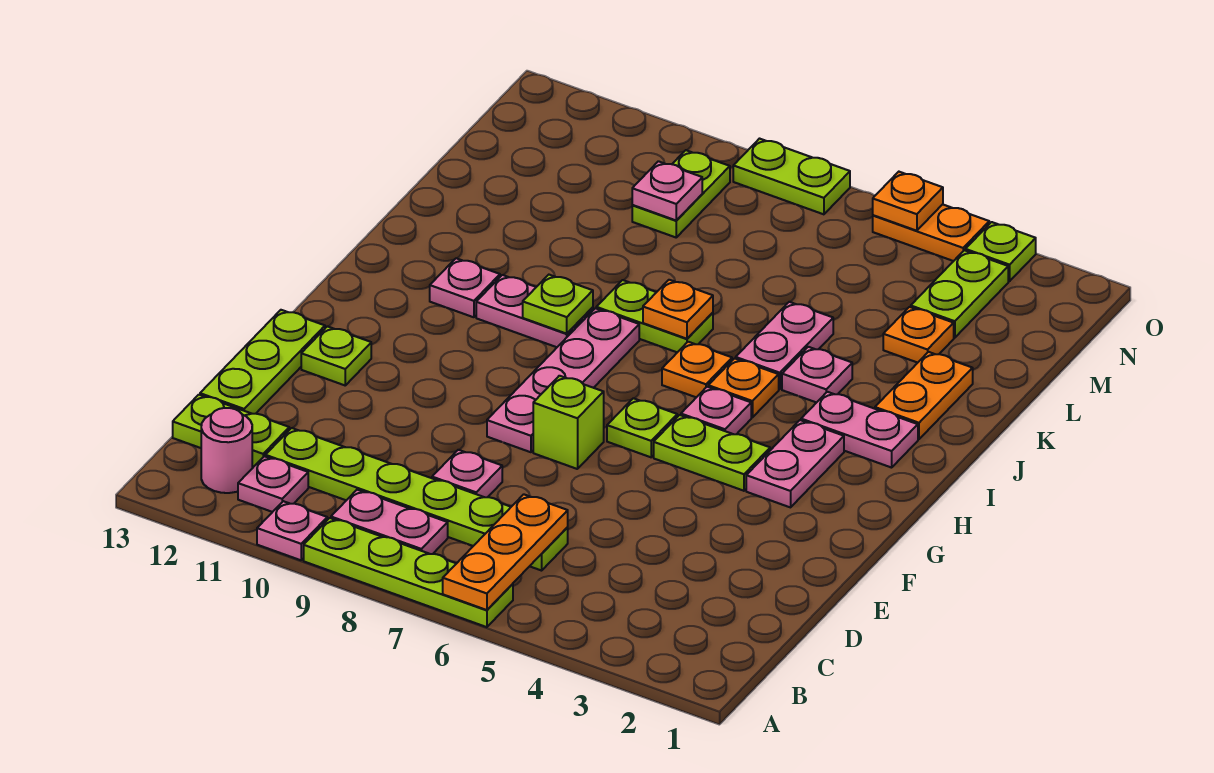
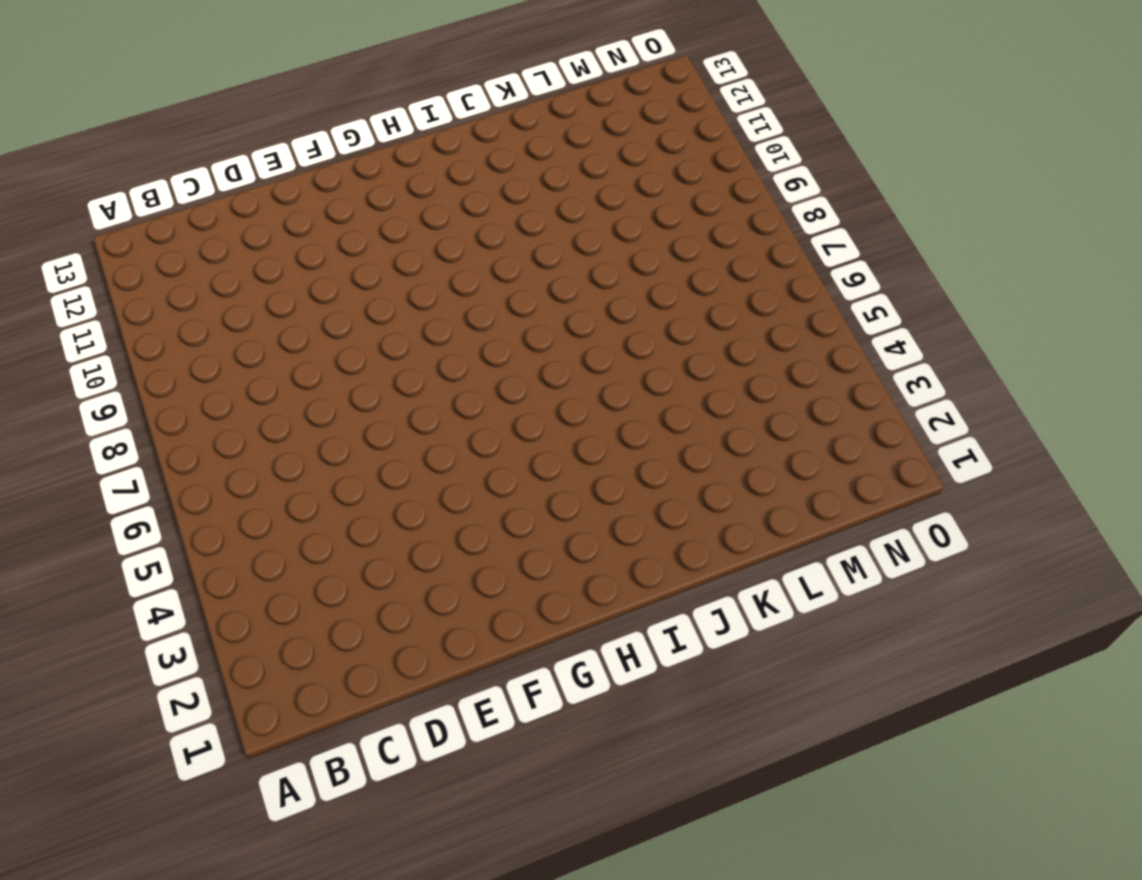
none -> lime plate A6:A9 level 1
none -> pink plate A10 level 1
none -> pink plate B8:B9 level 1
none -> pink plate B11 level 1

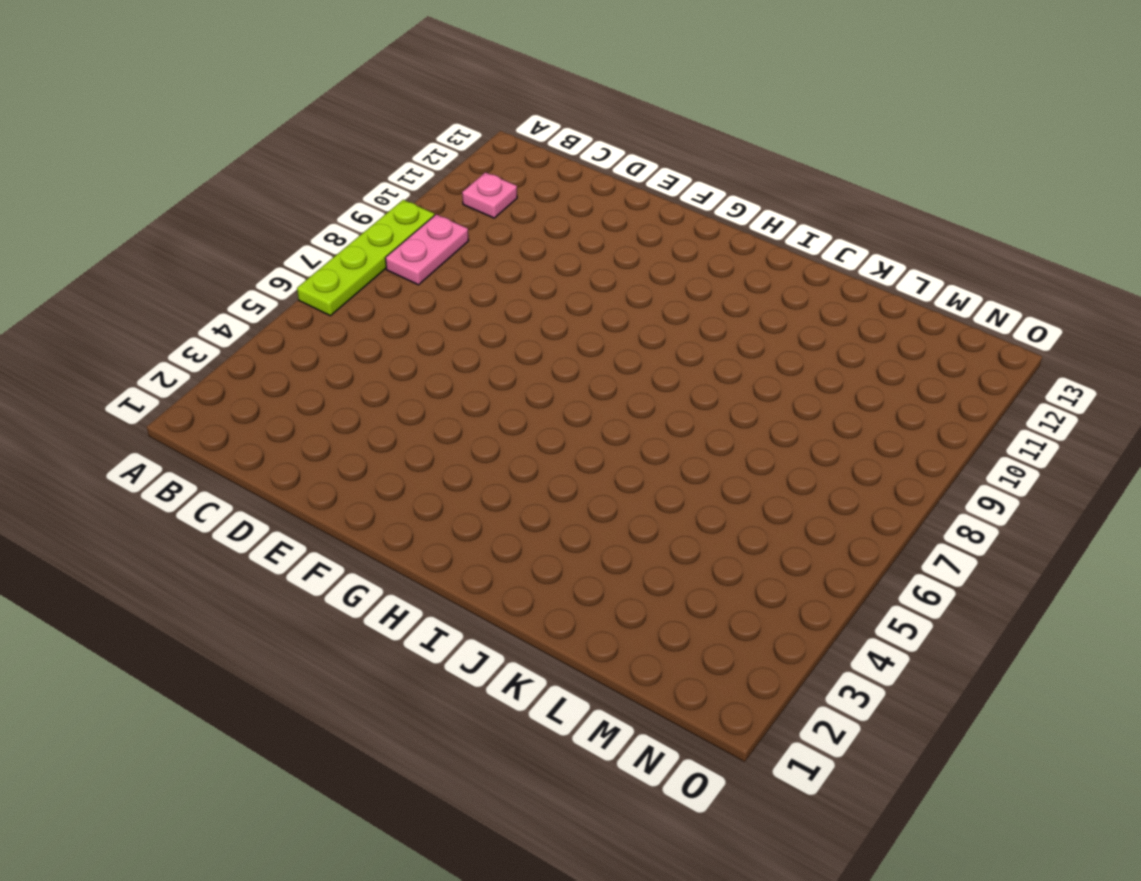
none -> pink plate A10 level 1
none -> pink round brick B12 level 1
none -> lime plate C6:C11 level 1
none -> lime plate C12:C13 level 1

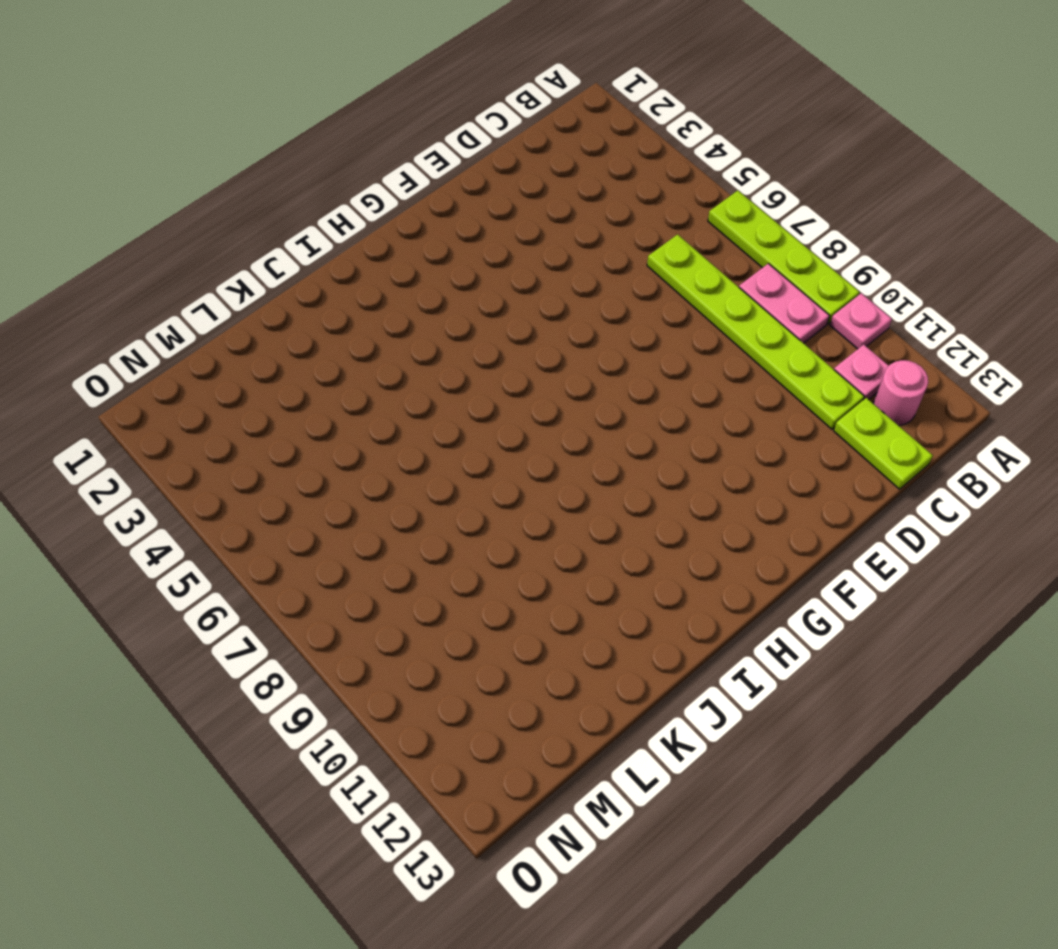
none -> pink plate D8 level 1
none -> lime plate D13:F13 level 1
none -> lime brick F7 level 1
none -> pink plate F8:I8 level 1

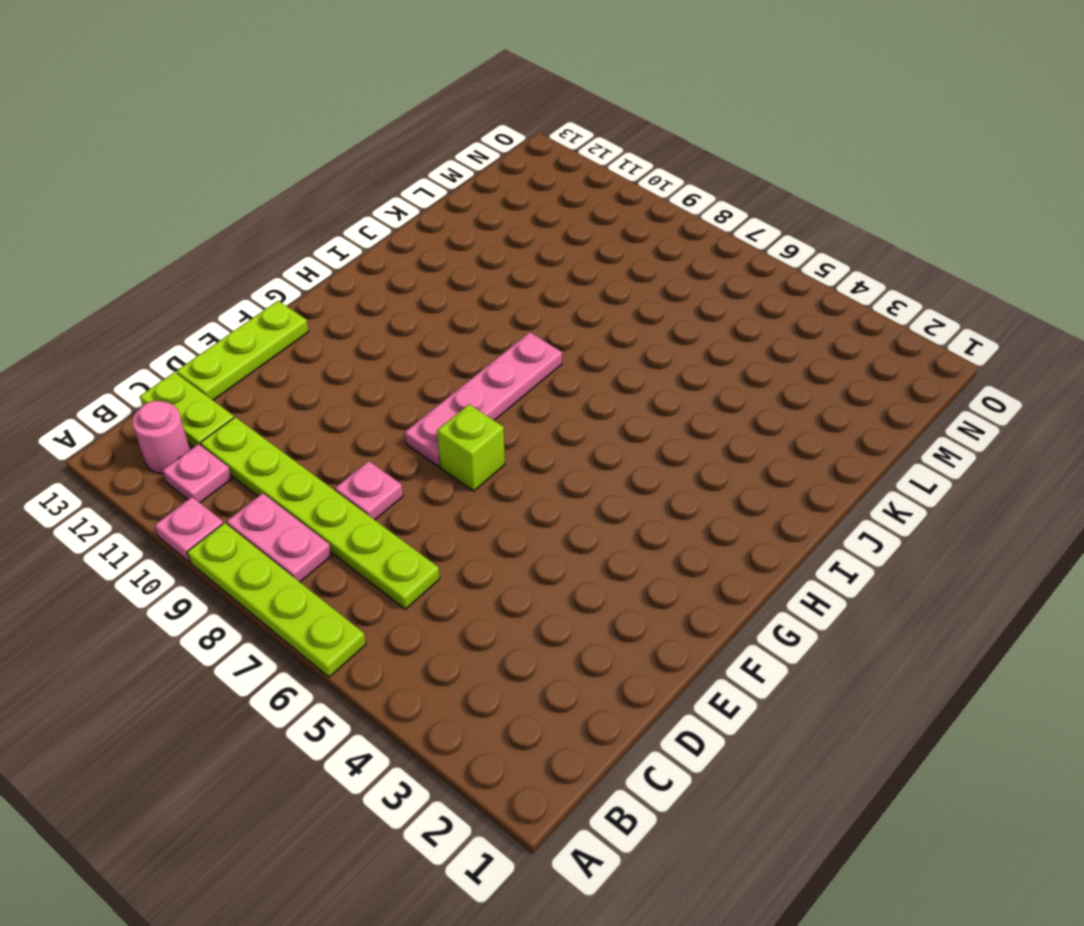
none -> lime plate F12 level 1
none -> pink plate G3:H3 level 1
none -> lime plate G4:G5 level 1
none -> lime plate G6 level 1

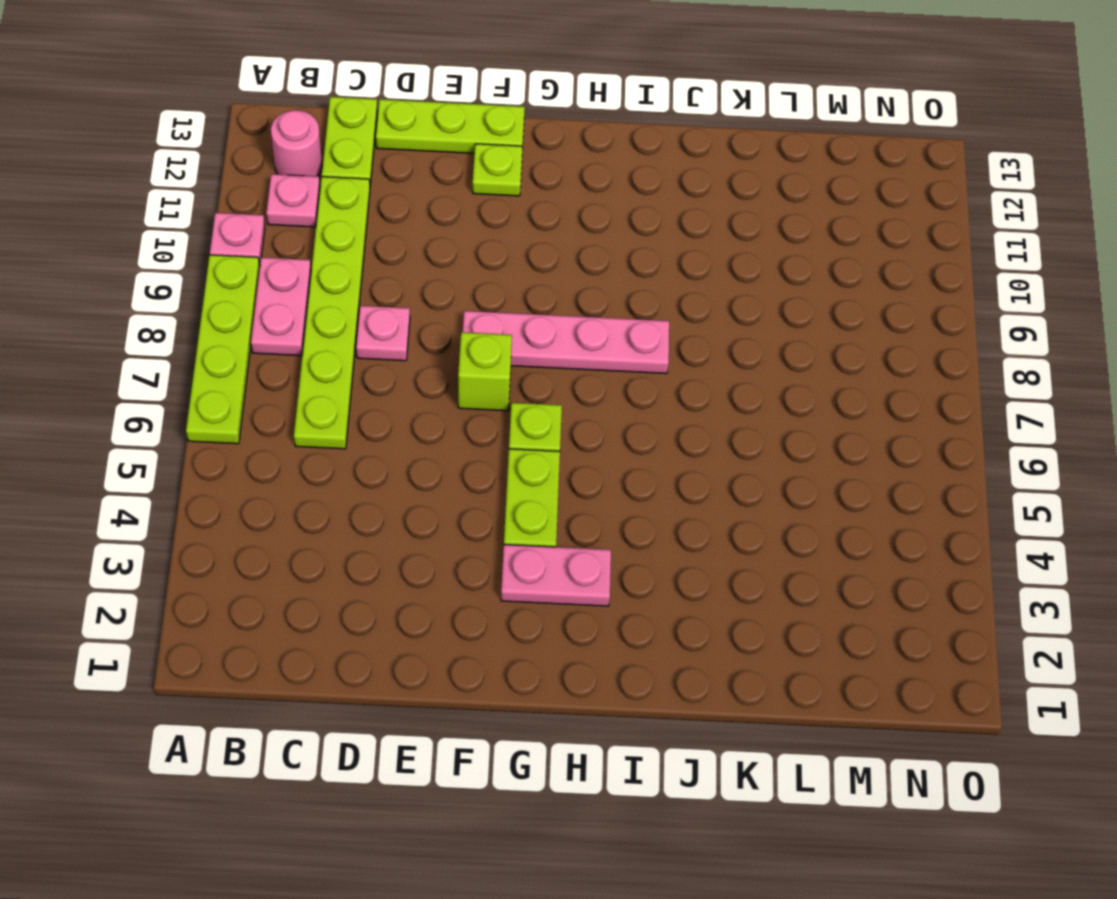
none -> pink plate H5 level 1
none -> pink plate I2:I3 level 1
none -> orange plate I5 level 1
none -> orange plate I6 level 1

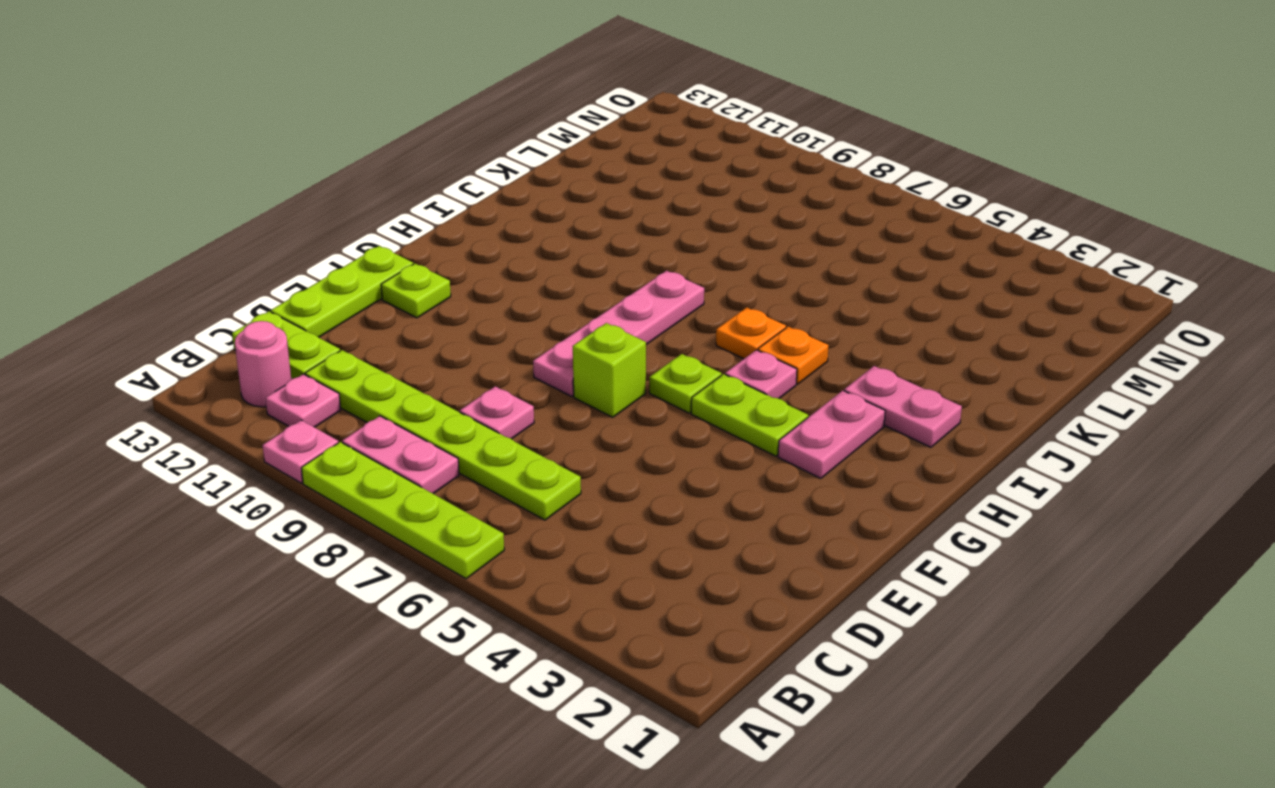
none -> pink plate I9:I10 level 1
none -> pink plate I11 level 1
none -> orange plate J2:K2 level 1
none -> pink plate J4 level 1

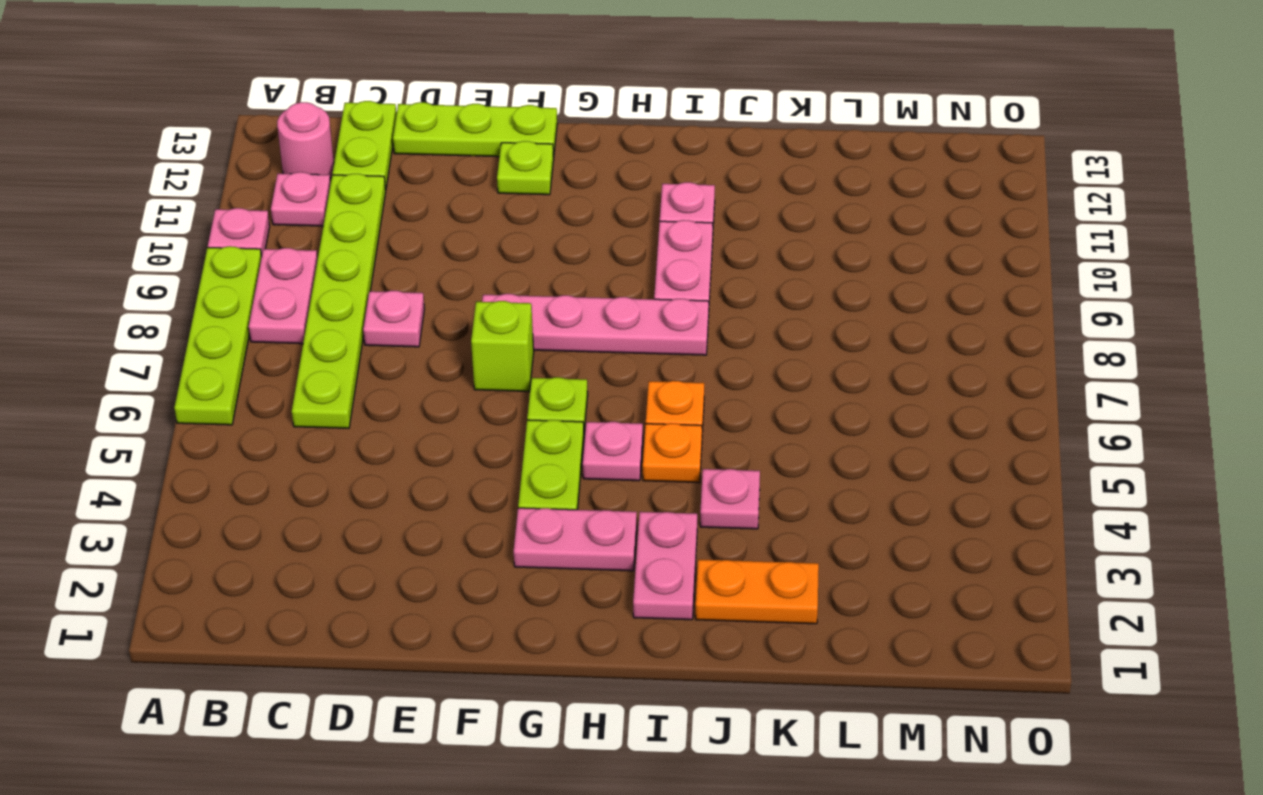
none -> pink plate J5:K5 level 1
none -> lime plate J7:J8 level 1
none -> orange plate L3 level 1
none -> lime plate M3:N3 level 1

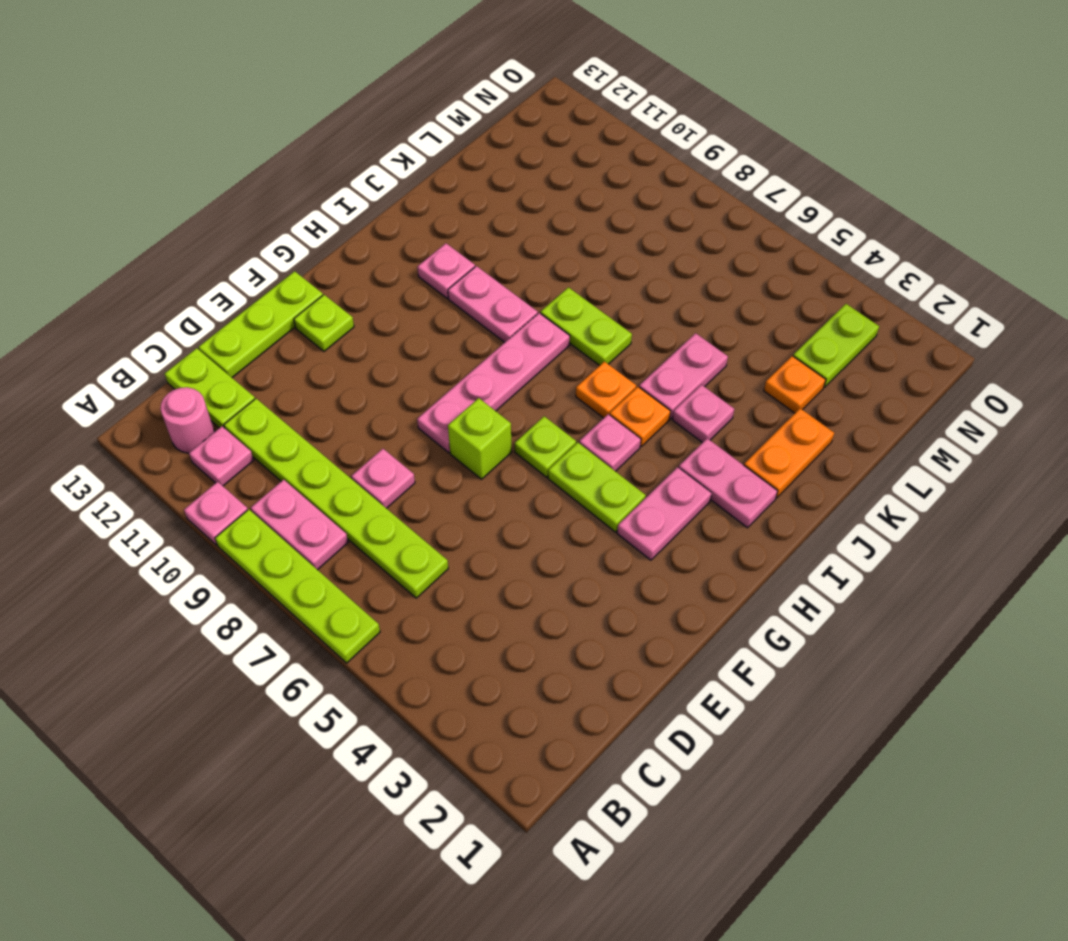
none -> lime plate M9:N9 level 1
none -> lime plate O3 level 1
none -> orange plate O4:O5 level 1
none -> lime plate O7:O8 level 1

